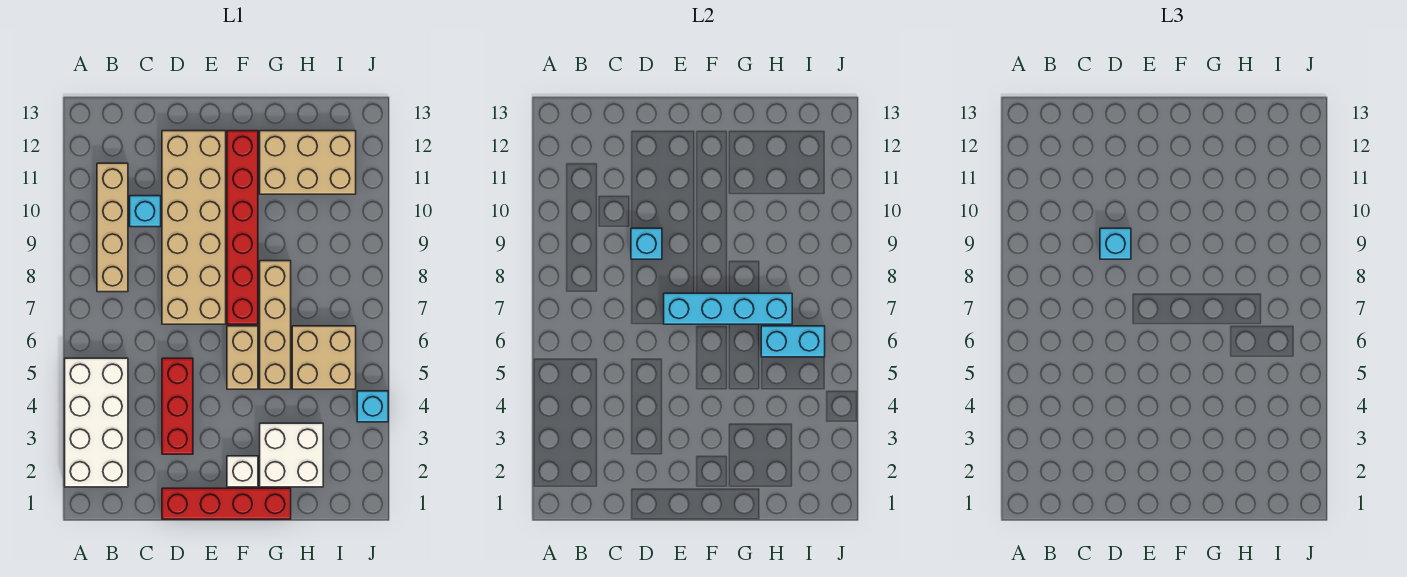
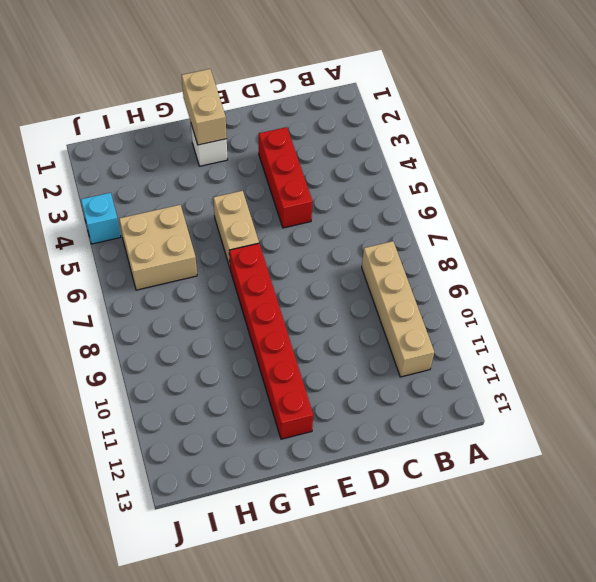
tan brick F1:F2 level 2 -> none
none -> white brick A2:B5 level 1
none -> cyan brick C10 level 1
none -> red brick D1:G1 level 1

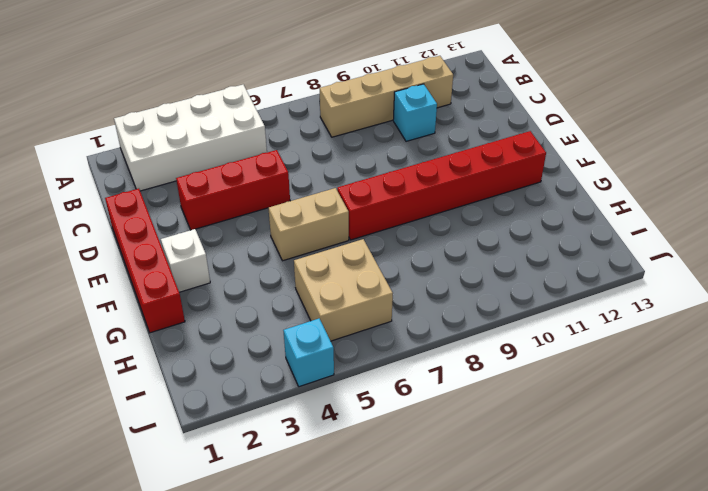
none -> tan brick D7:E12 level 1
none -> white brick G2:H3 level 1
none -> tan brick G5:G8 level 1

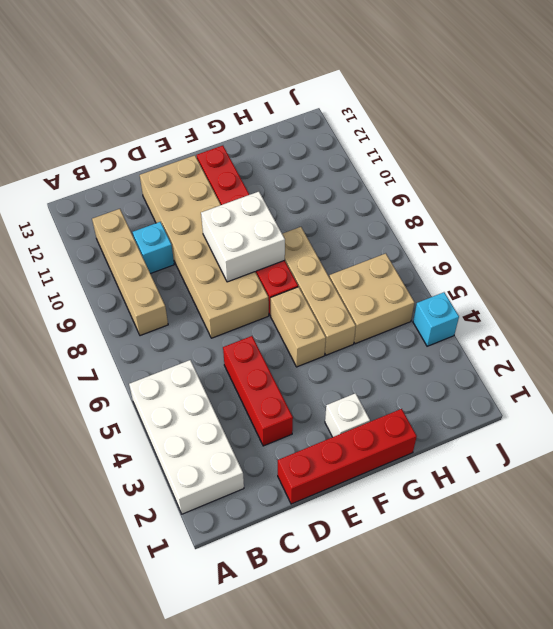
white brick E8:F9 level 2 -> white brick G2:H3 level 1
none -> tan brick G11:I12 level 1
none -> cyan brick D9 level 2
none -> cyan brick E7:H7 level 2

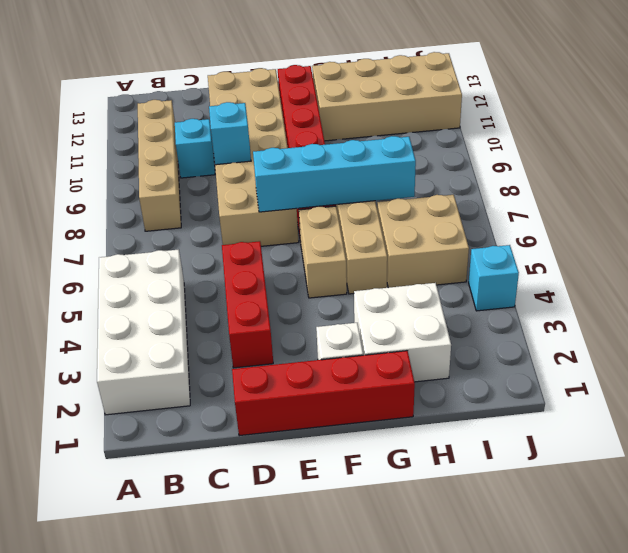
tan brick G11:J12 level 1 -> tan brick G11:I12 level 1
none -> cyan brick H6:I6 level 2
none -> cyan brick D9 level 3

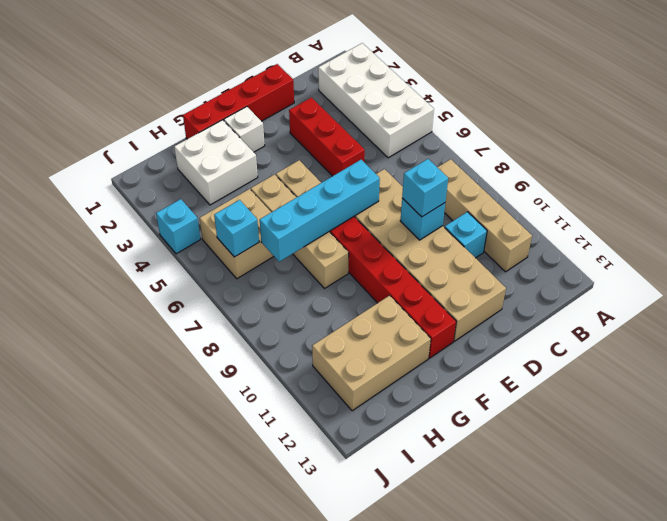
cyan brick I6 level 2 -> cyan brick H6:I6 level 2

